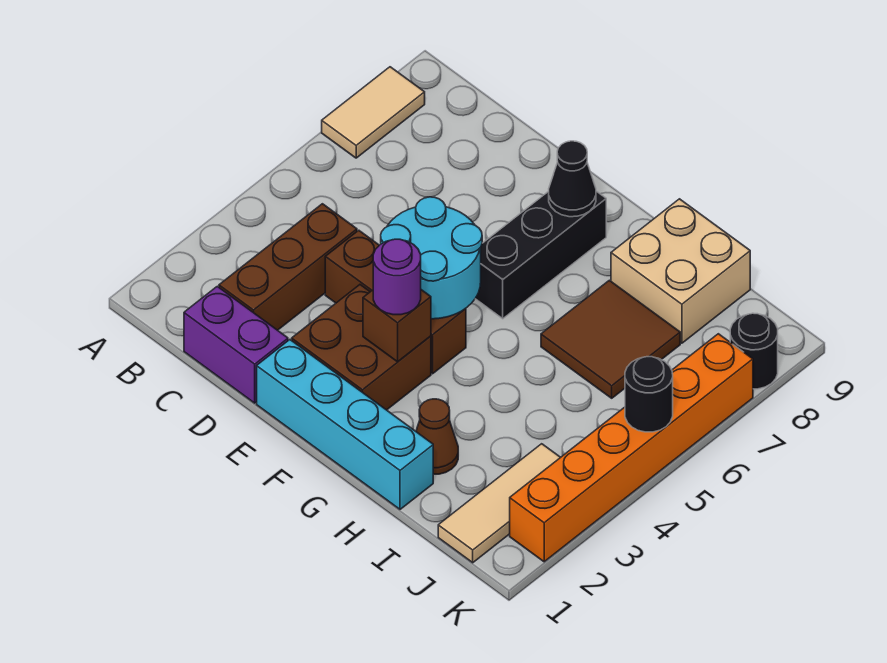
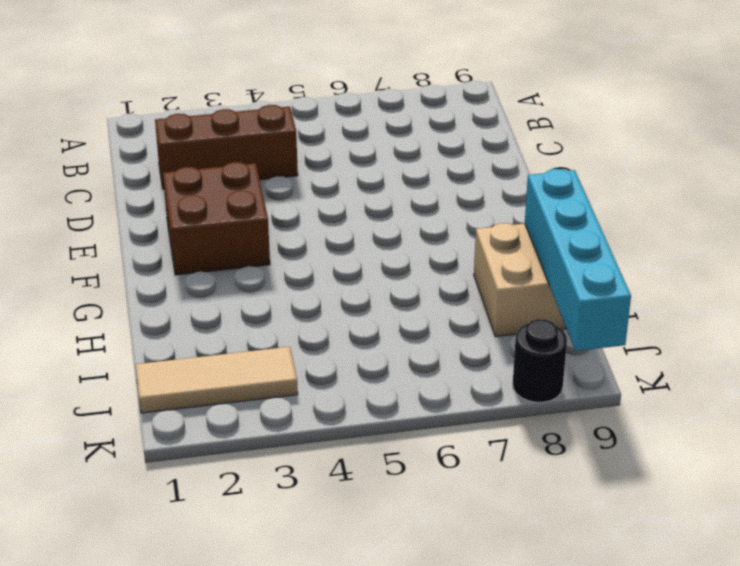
cyan brick H9:K9 level 2 -> cyan brick E1:H1 level 1
none -> tan tile A7:A8 level 1
none -> purple brick C1:D1 level 1
none -> brown brick D4:F4 level 1

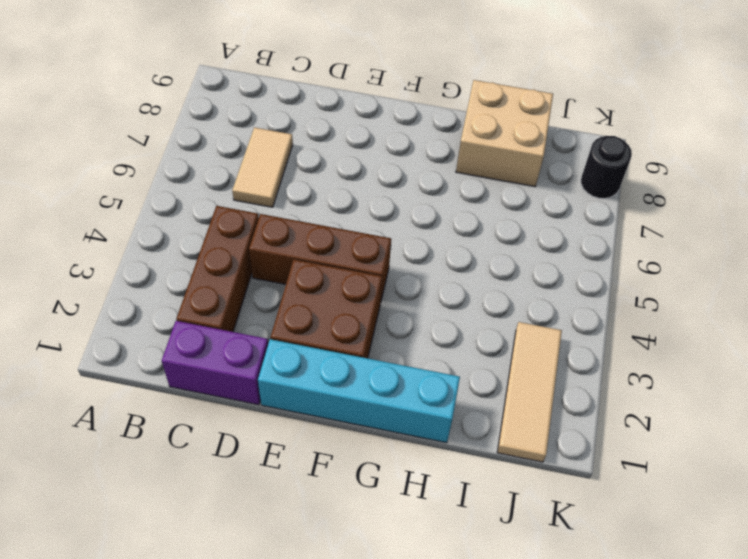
tan tile C6:C7 level 1 -> tan tile A7:A8 level 1
none -> black brick F6:F8 level 1
none -> brown cone H2 level 1
none -> brown tile H6:I7 level 1

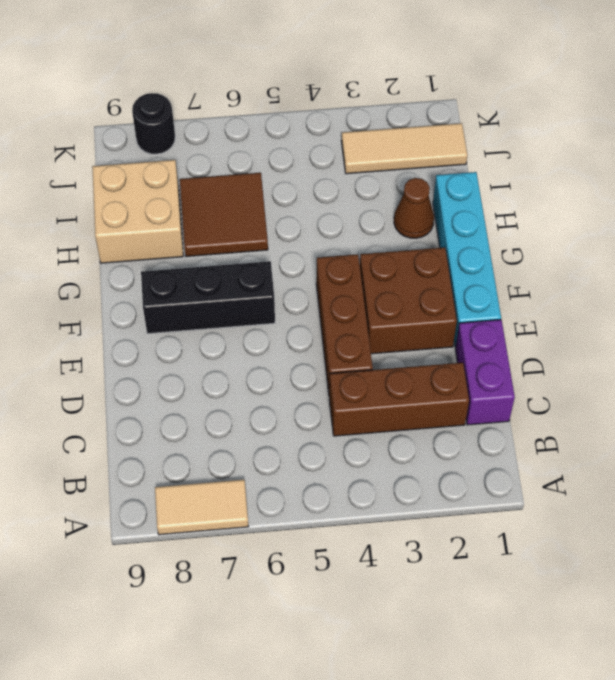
none -> orange brick K2:K7 level 1
none -> cyan round brick E4:F5 level 2
none -> brown brick F3 level 2

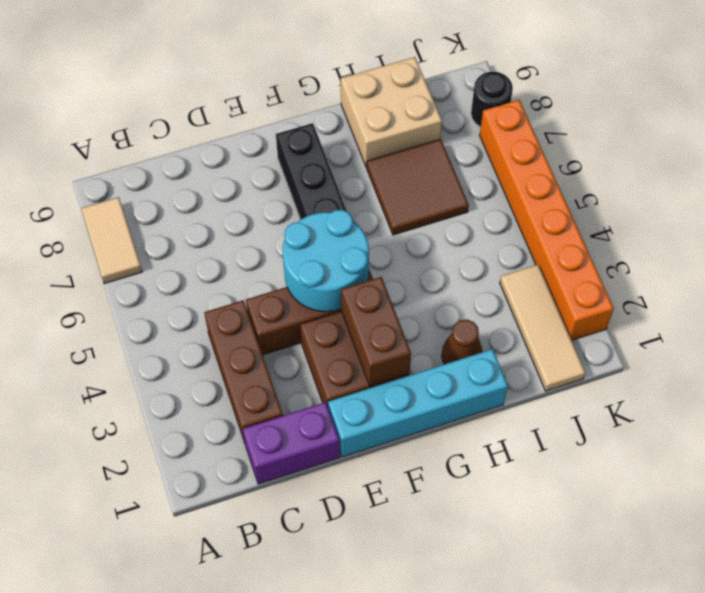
brown brick F2:F3 level 2 -> brown brick F3 level 2
none -> black cone F8 level 2
none -> black round brick K5 level 2
none -> purple round brick F3 level 3

